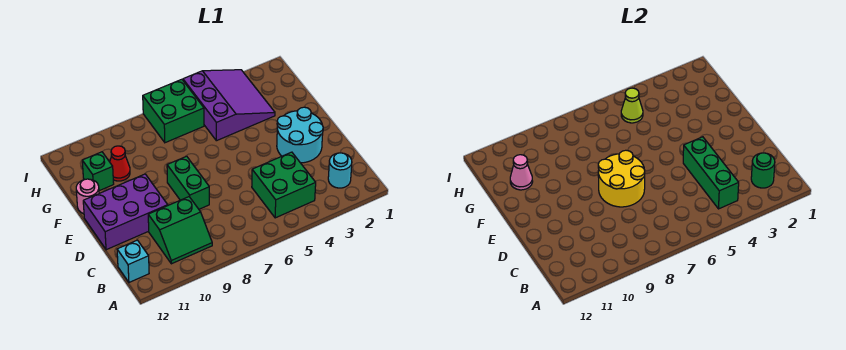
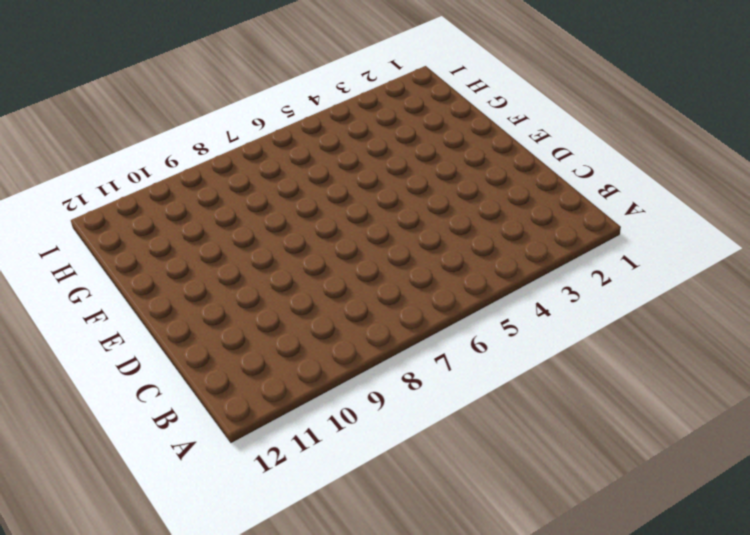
none -> cyan round brick B2 level 1
none -> green brick B4:C5 level 1
none -> green slope B9:C10 level 1 top C

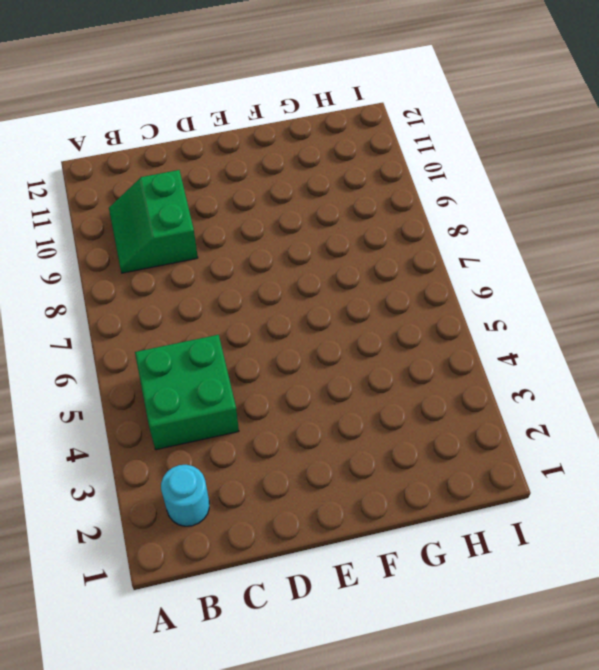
none -> cyan brick B12 level 1
none -> cyan round brick D2:E3 level 1
none -> green brick D8:E8 level 1

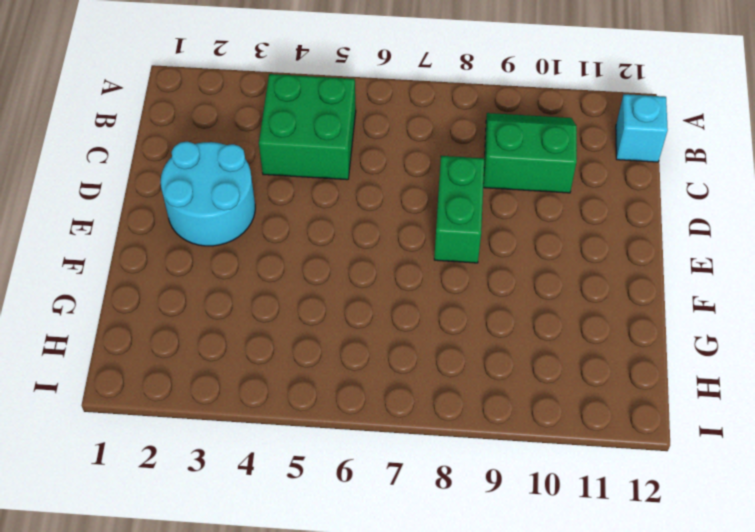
none -> cyan round brick B2 level 1
none -> purple brick D10:E12 level 1
none -> pink round brick F12 level 1

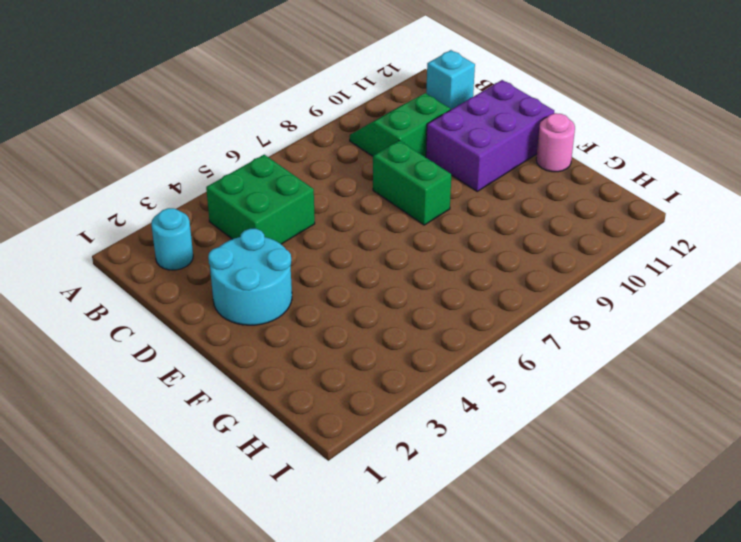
none -> purple slope G3:I5 level 1 top 5
none -> red cone G10 level 1
none -> green brick G11 level 1

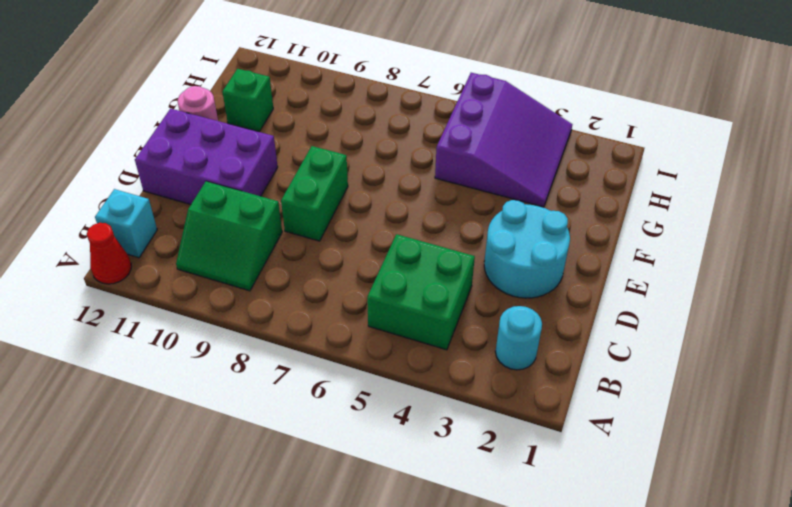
red cone A12 level 1 -> red cone G10 level 1
none -> green brick H6:I7 level 1
none -> green round brick B2 level 2
none -> green brick B4:D4 level 2

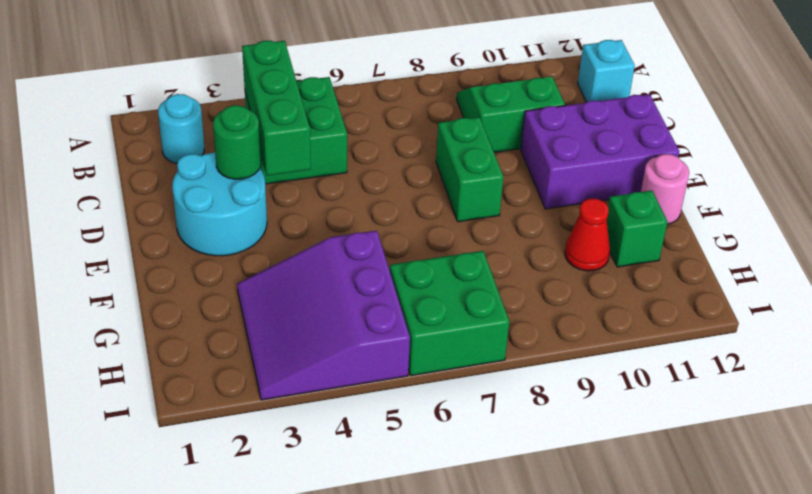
green round brick D3 level 2 -> green round brick B2 level 2
none -> yellow round brick D7:E8 level 2
none -> pink cone G11 level 2
none -> lime cone H5 level 2

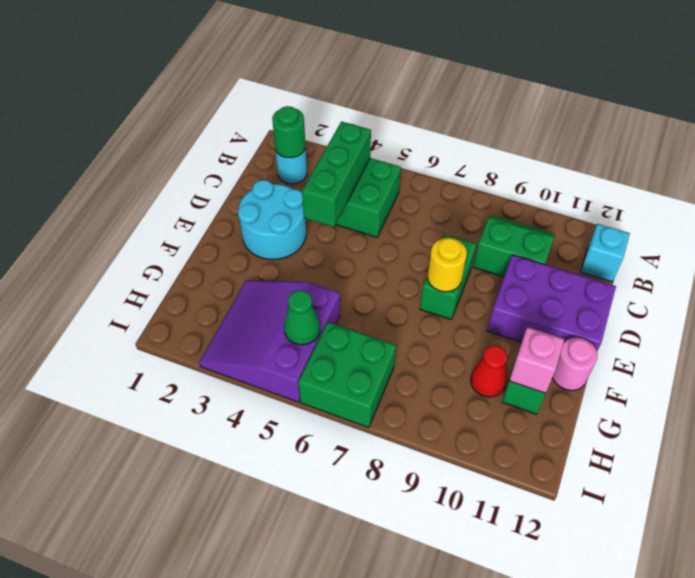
yellow round brick E8 level 2 -> yellow round brick D7:E8 level 2
pink brick G11 level 2 -> pink cone G11 level 2
green cone H5 level 2 -> lime cone H5 level 2

